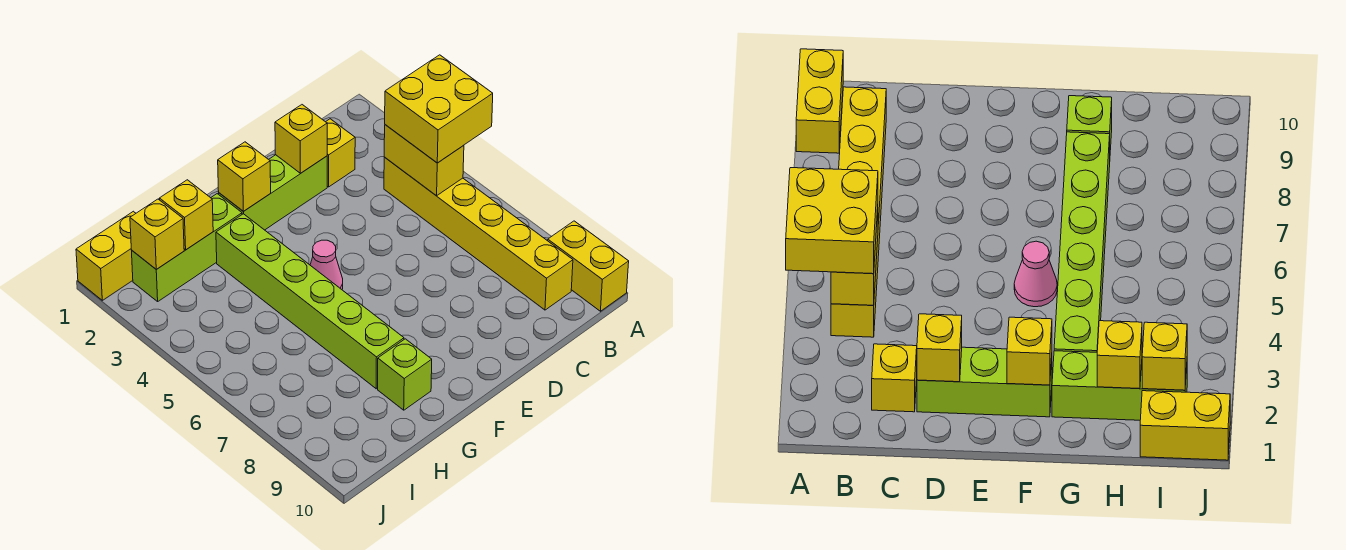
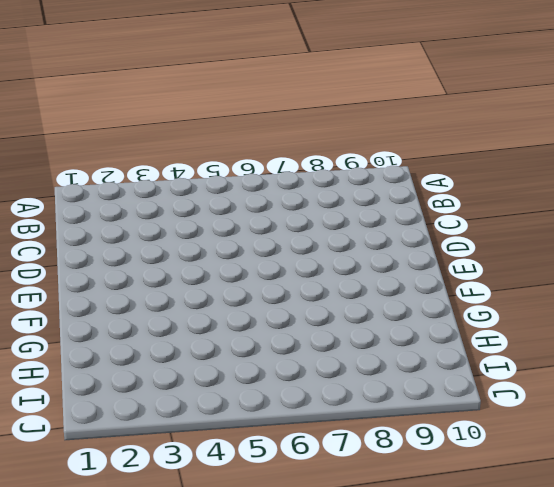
none -> yellow brick A9:A10 level 1
none -> yellow brick B4:B9 level 1
none -> yellow brick C2 level 1

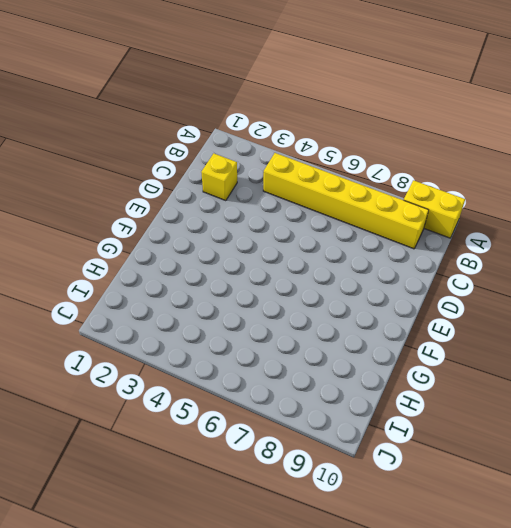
none -> lime brick D2:F2 level 1
none -> pink cone F5 level 1
none -> lime brick G2:I2 level 1

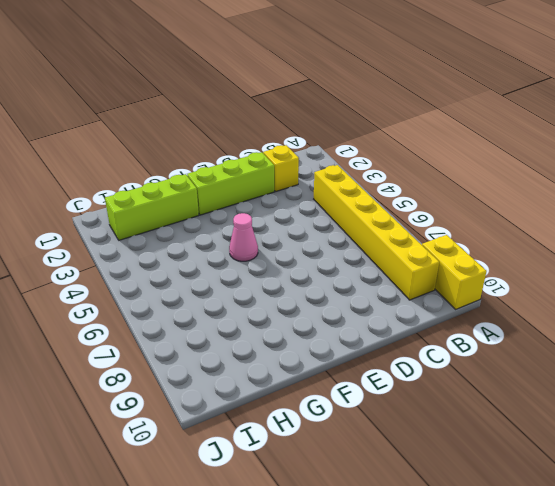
none -> lime brick G3:G8 level 1
none -> lime brick G9 level 1
none -> yellow brick I1:J1 level 1

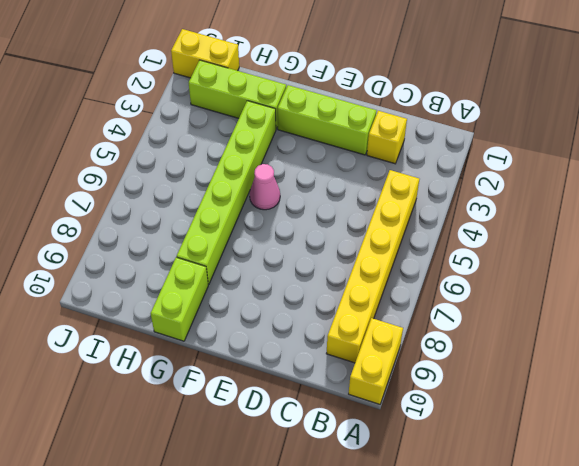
lime brick G9:G10 level 1 -> lime brick G9 level 1
none -> yellow brick B4:B5 level 2
none -> yellow brick D2 level 2
none -> yellow brick F2 level 2

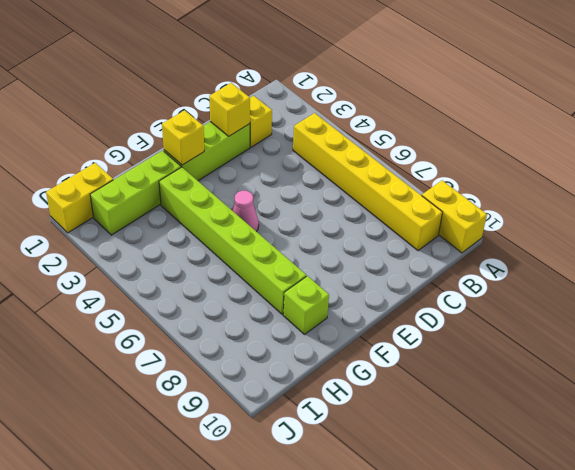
none -> yellow brick B4:B5 level 2
none -> yellow brick H2 level 2
none -> yellow brick I2 level 2

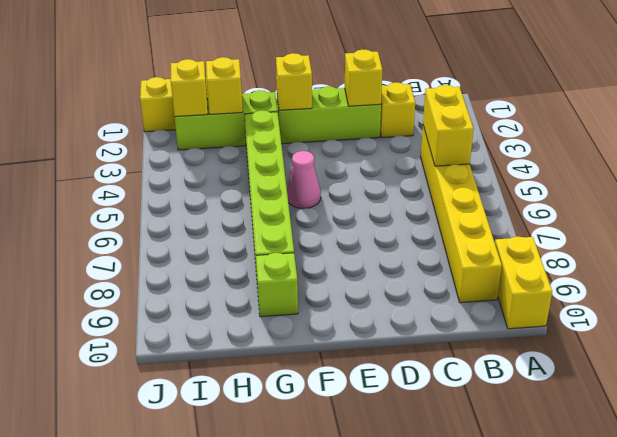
none -> yellow brick A4:B5 level 3

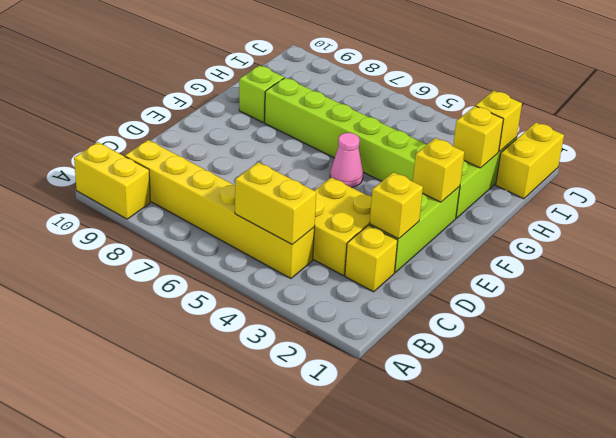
yellow brick C3:D4 level 1 -> yellow brick A4:B5 level 3

